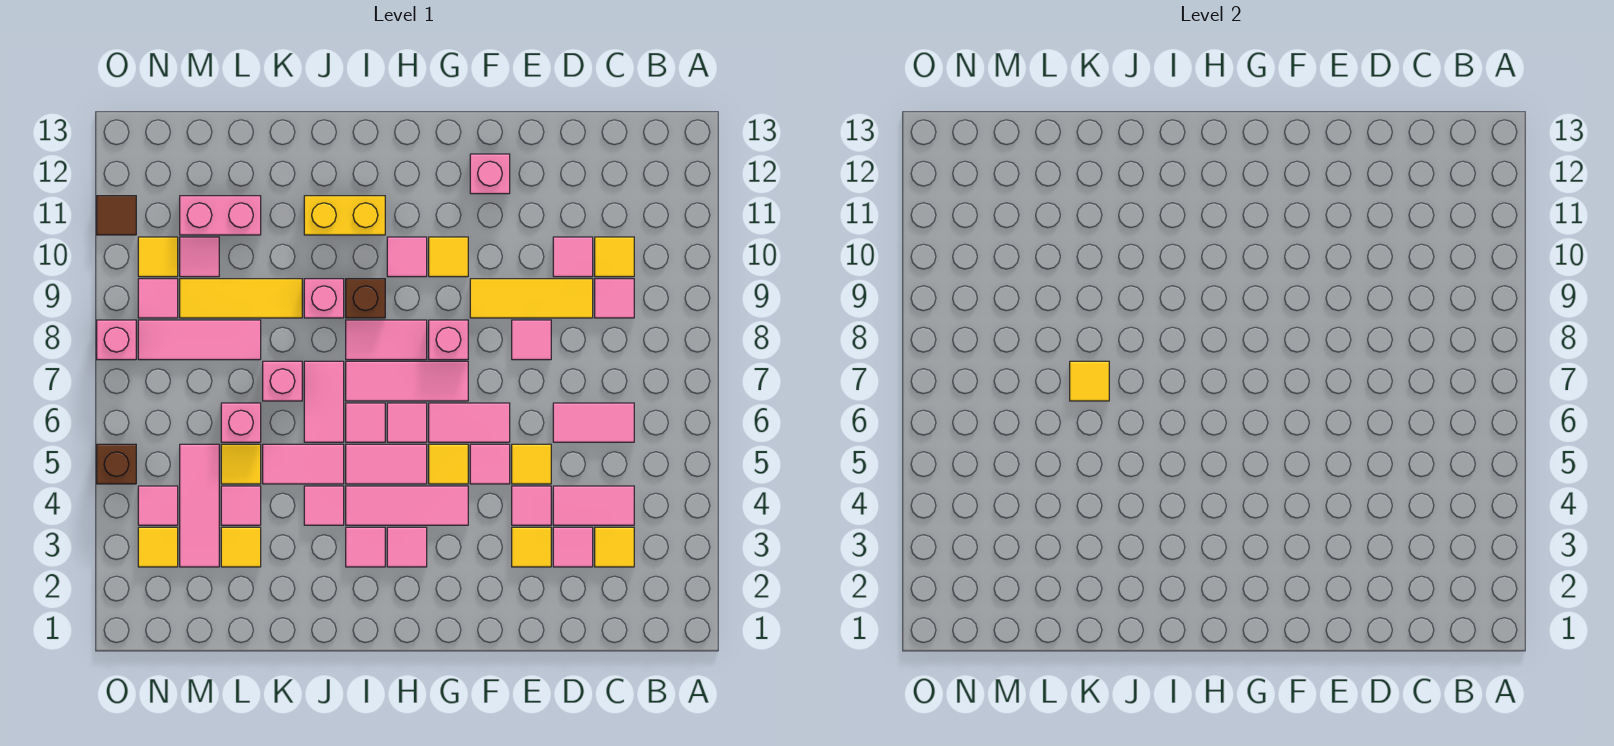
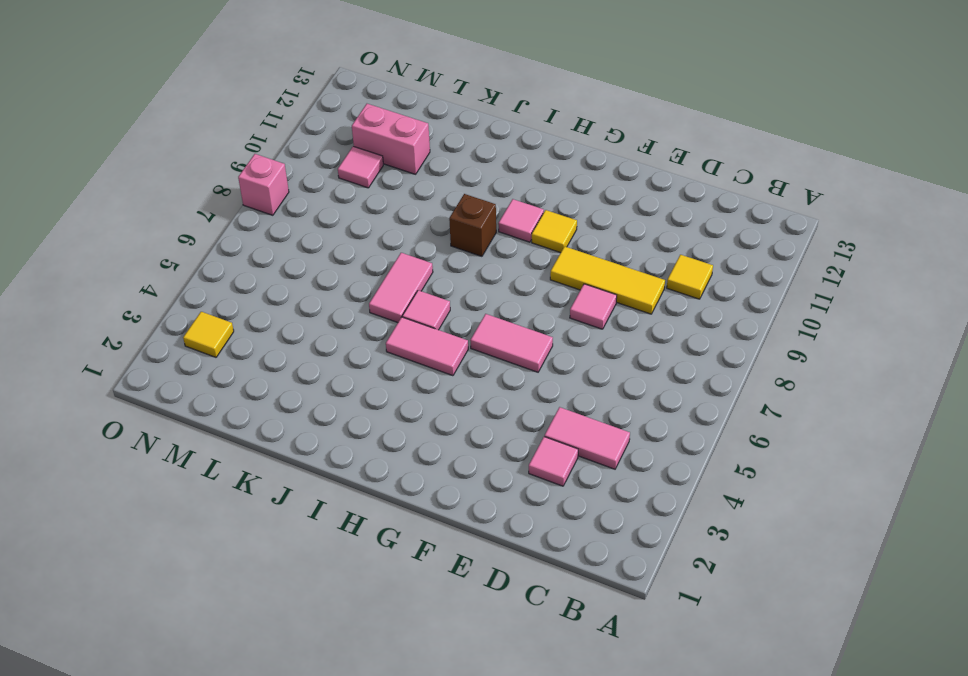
none -> yellow tile C3 level 1
none -> pink tile C6:D6 level 1
none -> pink tile C9 level 1
none -> pink tile D10 level 1

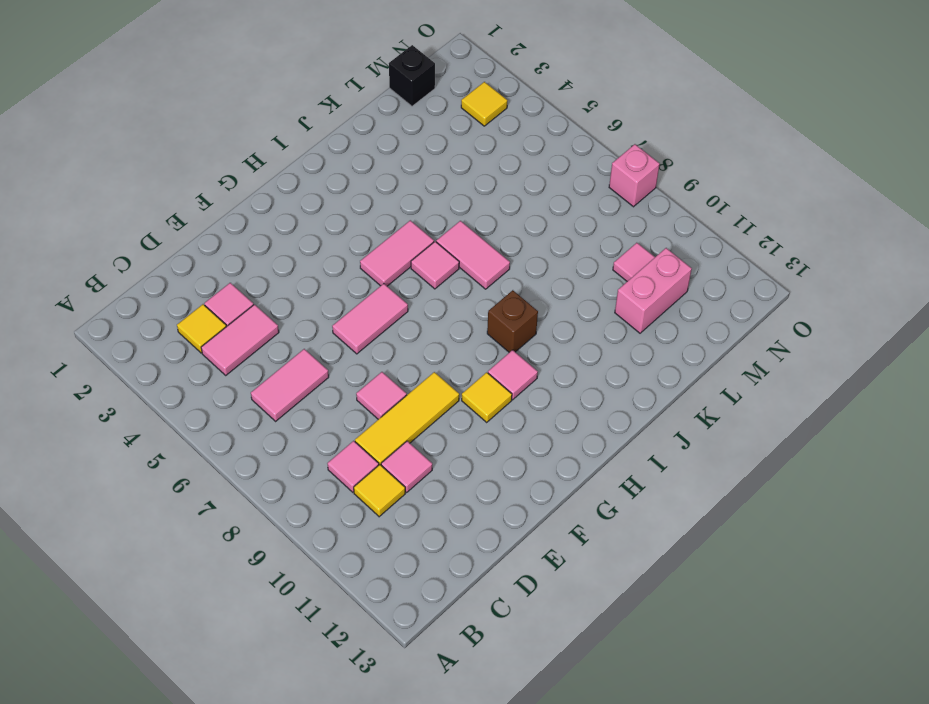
black brick M1 level 1 -> none
none -> yellow tile E3 level 1
none -> pink tile E4 level 1
none -> yellow tile E5 level 1
none -> pink tile F5 level 1

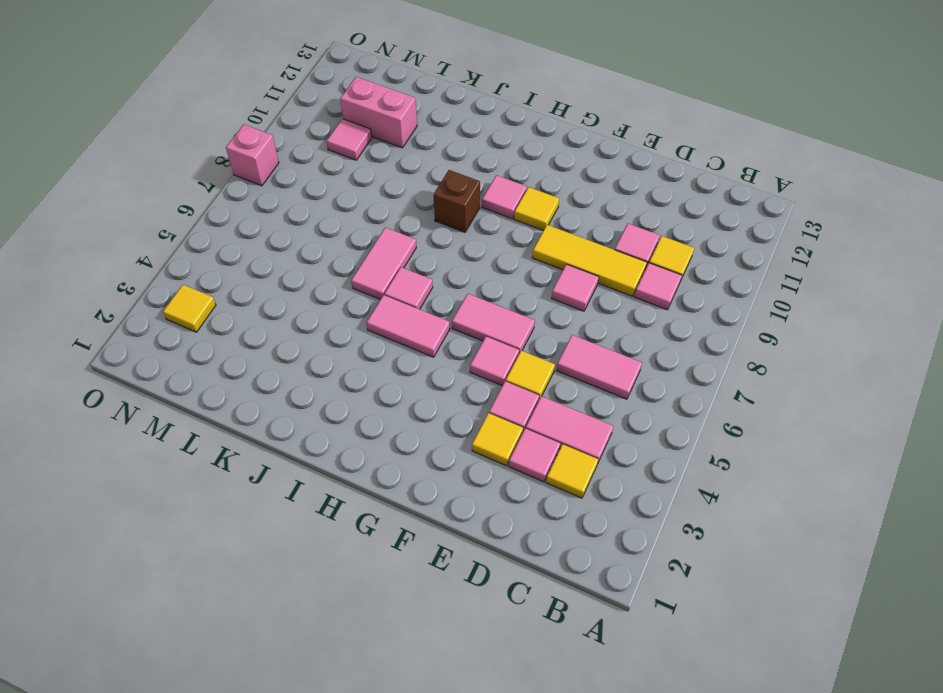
none -> pink brick F12 level 1
none -> pink tile G4:I4 level 1
none -> yellow tile G5 level 1
none -> pink tile G7:I7 level 1

